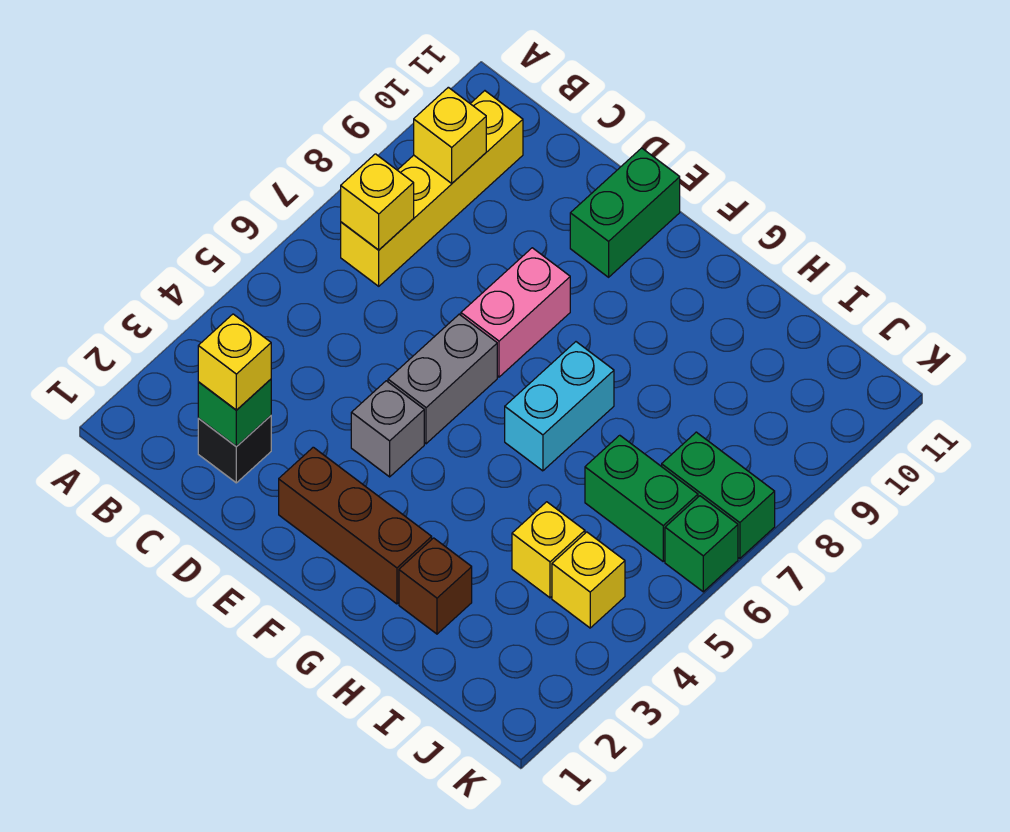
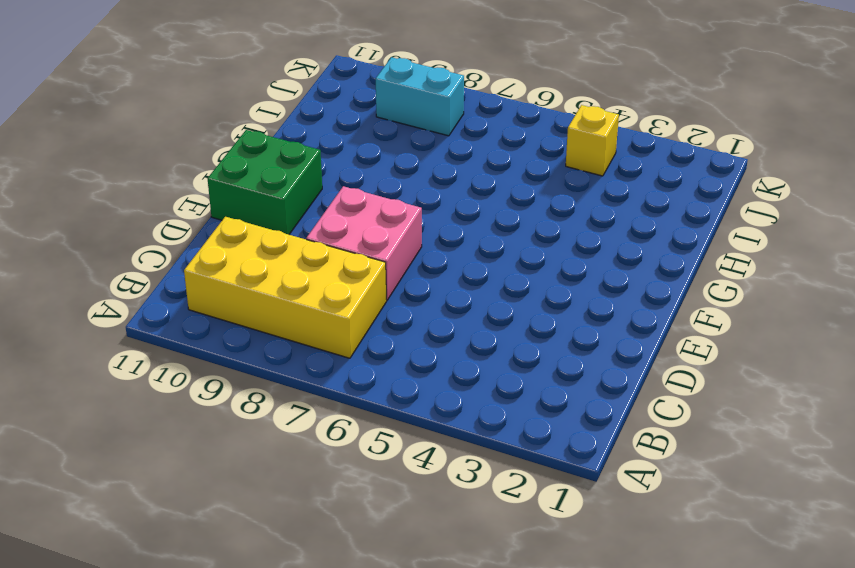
yellow brick B7:C10 level 1 -> yellow brick B7:B10 level 1
pink brick D7:E8 level 1 -> pink brick E7:E8 level 1
green brick E10:F11 level 1 -> green brick E10:E11 level 1
cyan brick J8:J9 level 1 -> cyan brick G6:G7 level 1
none -> black brick C2 level 1
none -> brown brick E2:G2 level 1
none -> grey brick E4 level 1

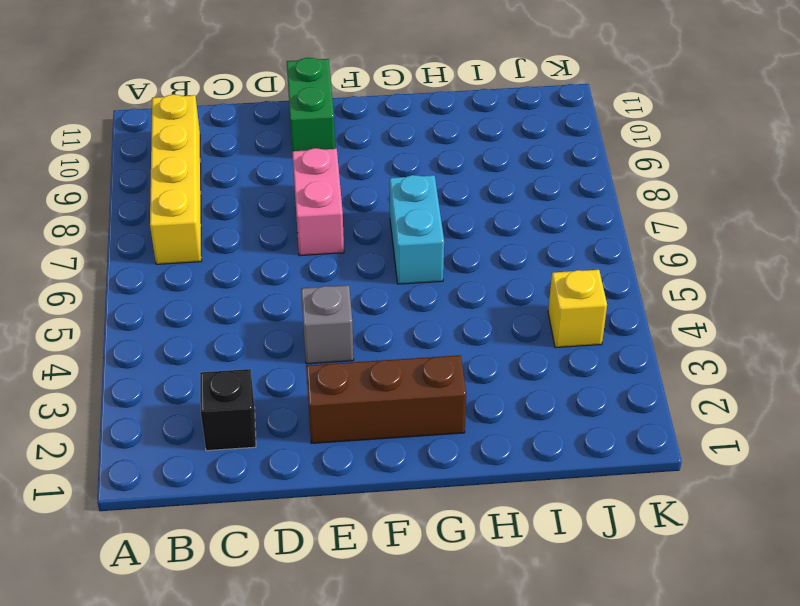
none -> grey brick E5:E6 level 1
none -> brown brick H2 level 1
none -> yellow brick I4 level 1

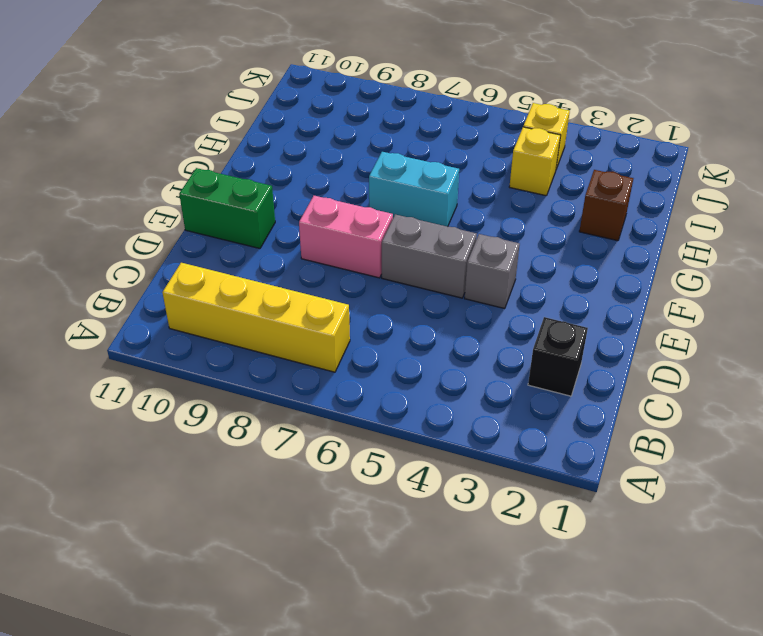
none -> brown brick E2:G2 level 1
none -> green brick I6:J6 level 1
none -> green brick J7:K7 level 1

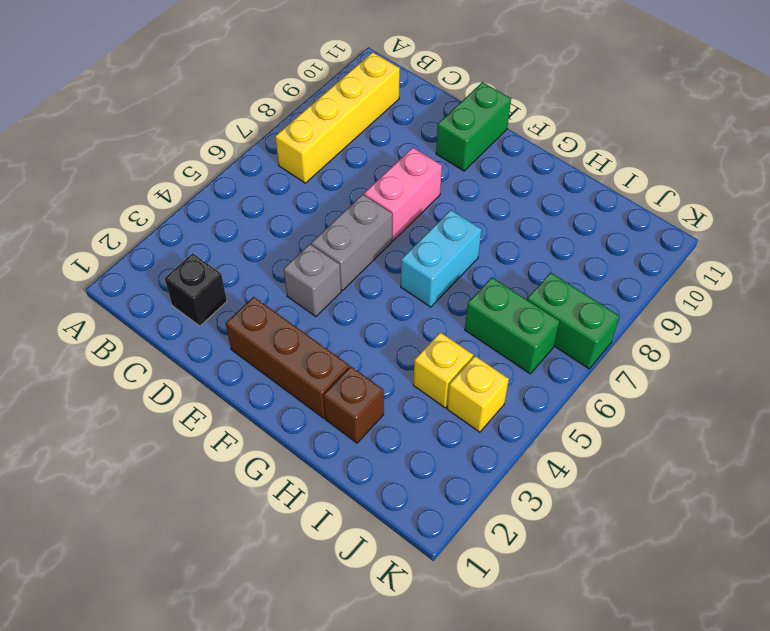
none -> green brick K6 level 1
none -> yellow brick B7 level 2
none -> yellow brick B9 level 2

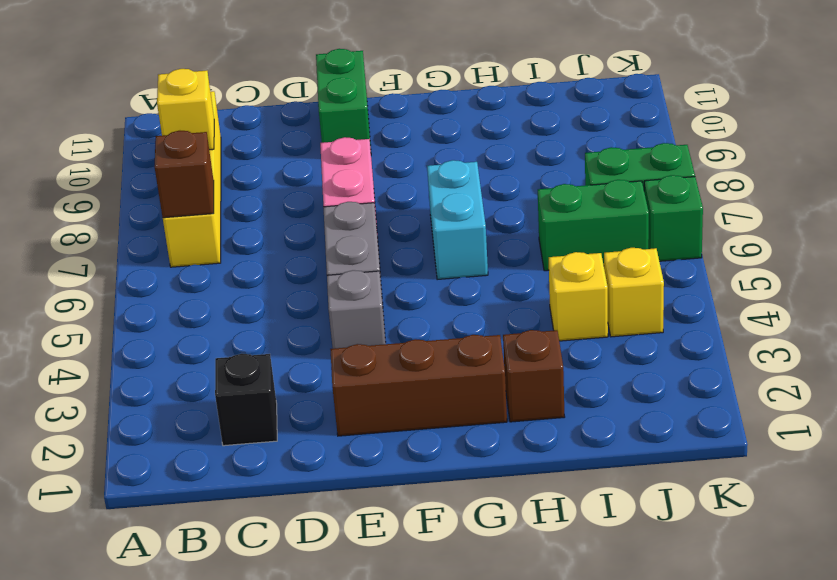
brown brick B7 level 2 -> yellow brick B7 level 2
none -> green brick C2 level 2
none -> yellow brick C2 level 3

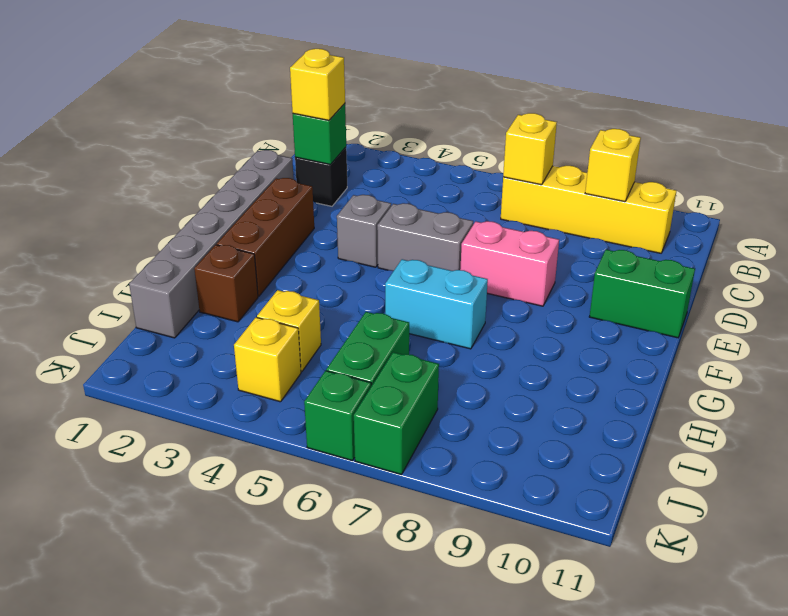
grey brick D1:I1 level 1 -> none

